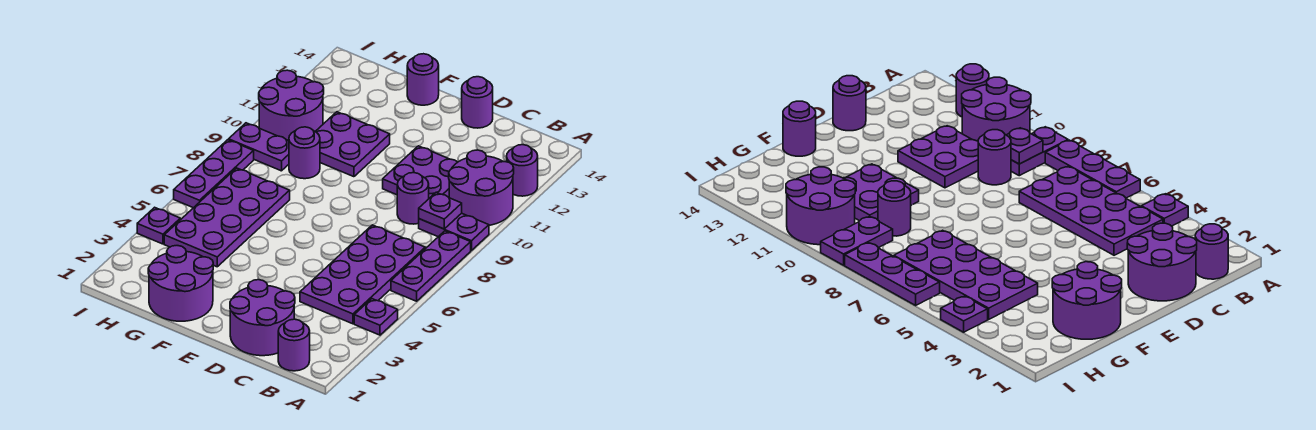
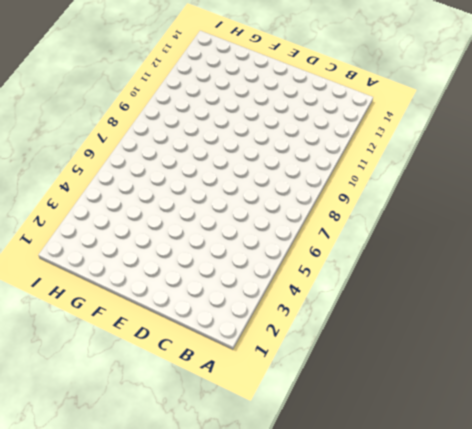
none -> purple plate A4 level 1
none -> purple plate A6:A8 level 1
none -> purple plate A9:B9 level 1

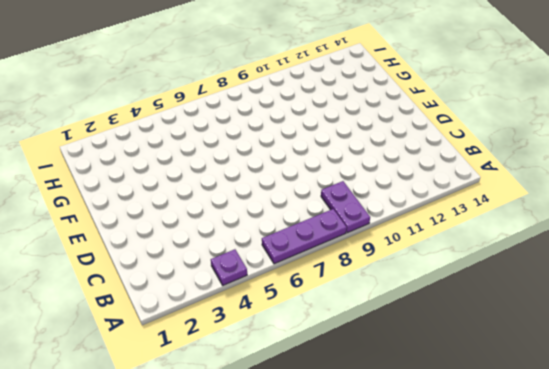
none -> purple round brick A10:B11 level 1
none -> purple round brick A12 level 1
none -> purple round brick B1 level 1

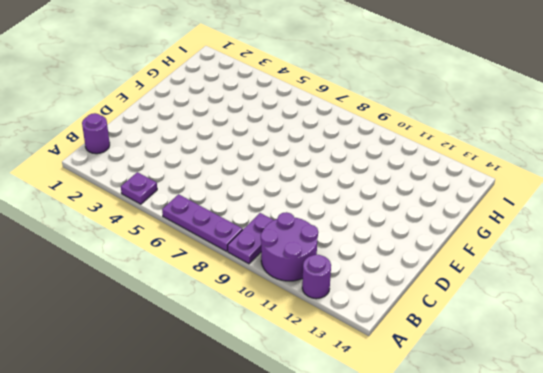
none -> purple plate B4:C7 level 1
none -> purple round brick C1:D2 level 1
none -> purple round brick C9 level 1

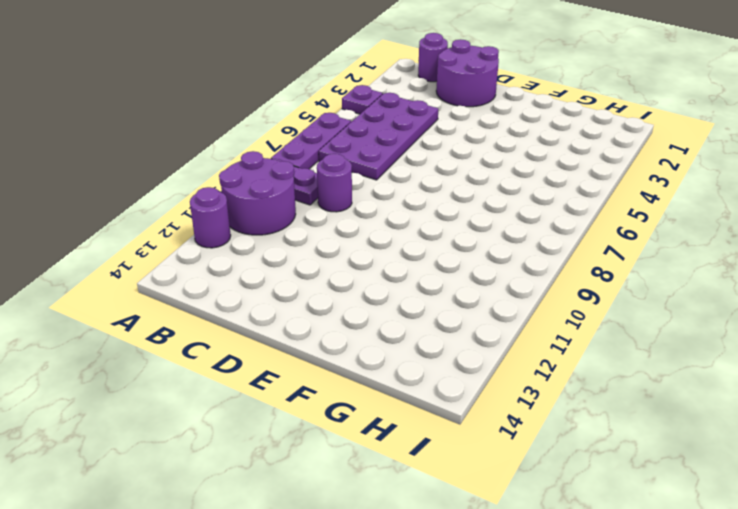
none -> purple plate C10:D11 level 1
none -> purple round brick D14 level 1
none -> purple round brick F1:G2 level 1

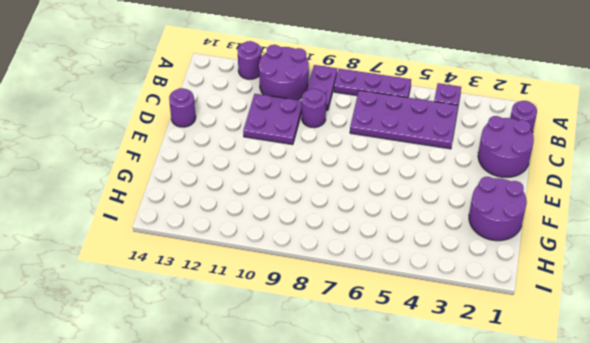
none -> purple plate F10:G11 level 1
none -> purple round brick F14 level 1
none -> purple plate G4:H7 level 1

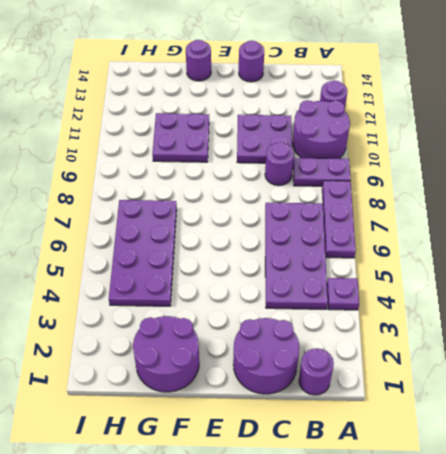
none -> purple round brick G9 level 1
none -> purple plate H9:I9 level 1
none -> purple round brick H10:I11 level 1

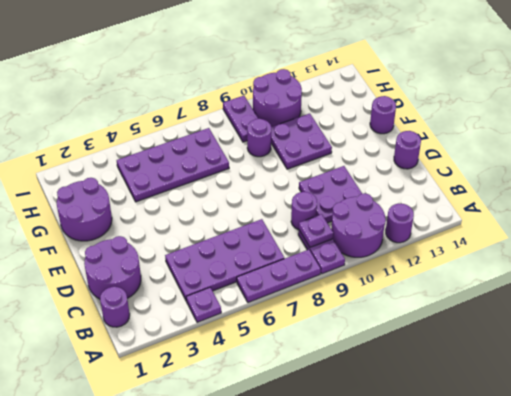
none -> purple plate I4 level 1
none -> purple plate I6:I8 level 1

